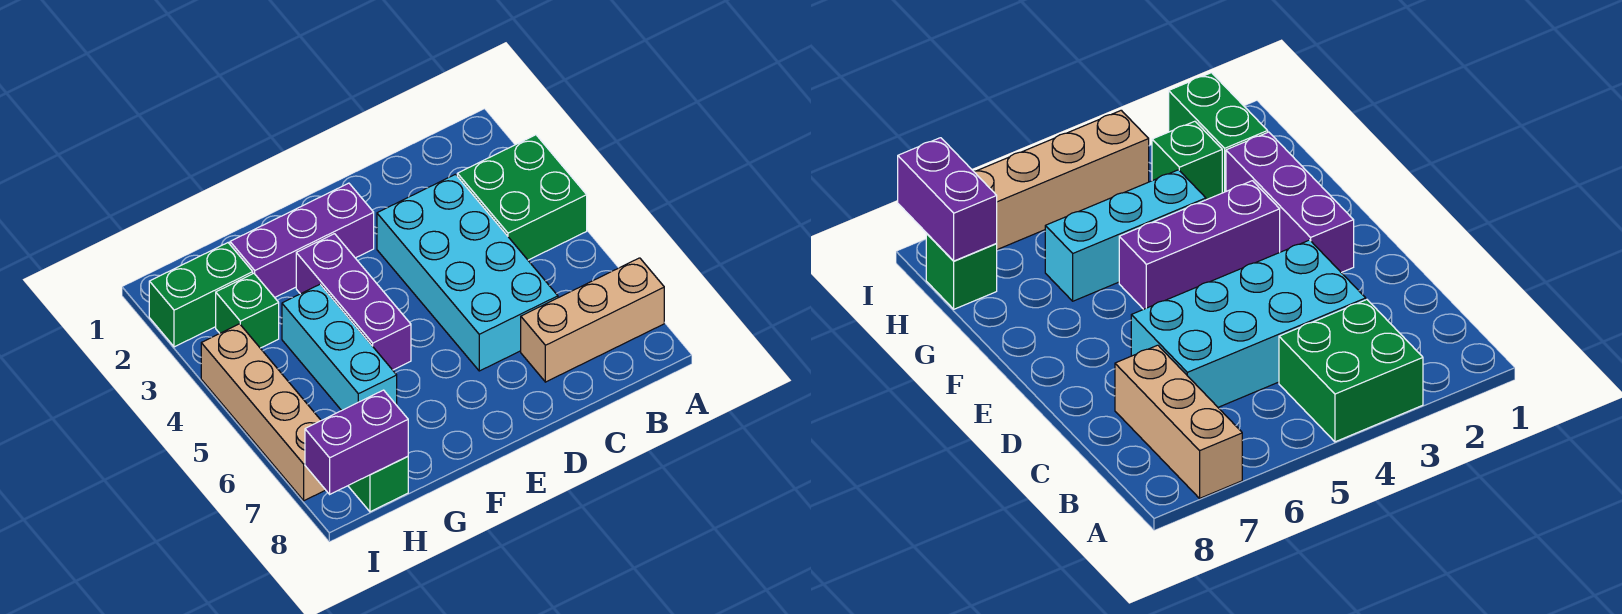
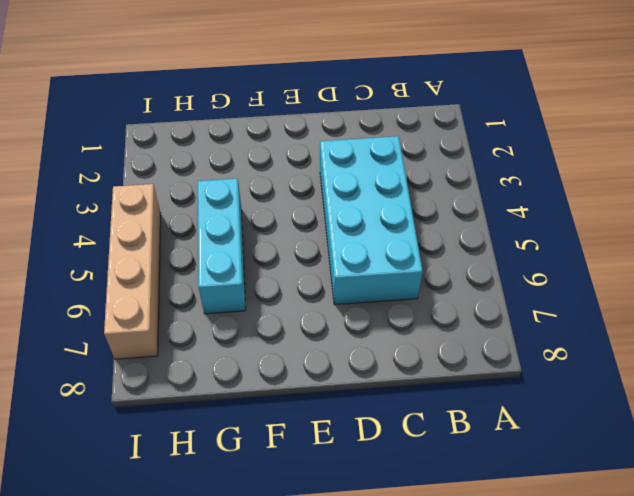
none -> green brick A3:B4 level 1
none -> tan brick A7:C7 level 1

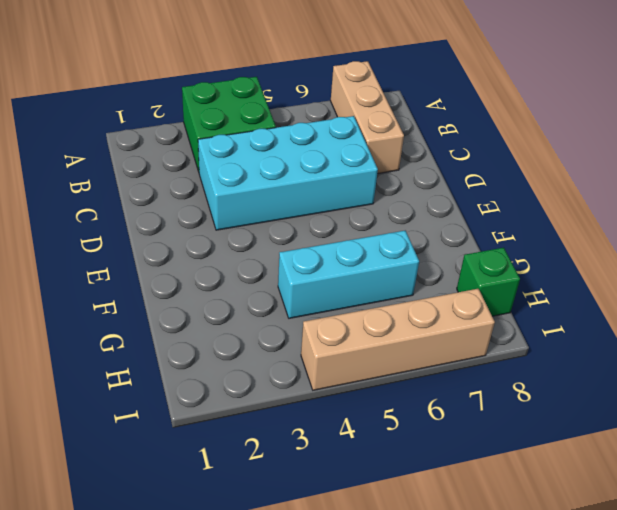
none -> purple brick E2:G2 level 1
none -> purple brick F3:F5 level 1

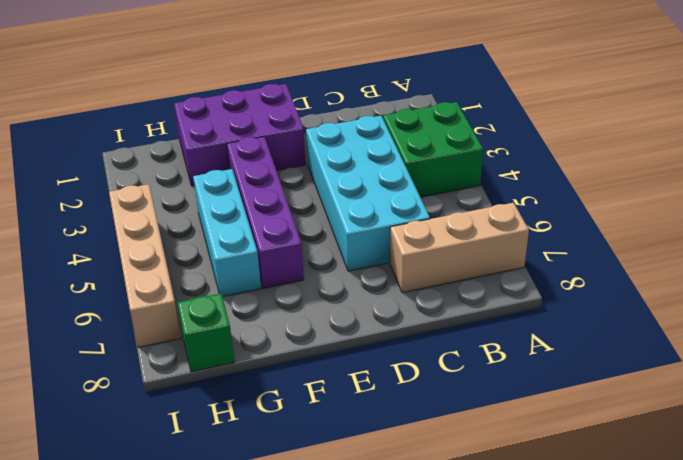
purple brick E1:G2 level 1 -> purple brick E2:G2 level 1
purple brick F3:F6 level 1 -> purple brick F3:F5 level 1
none -> green brick H2:I2 level 1
none -> green brick H3 level 1

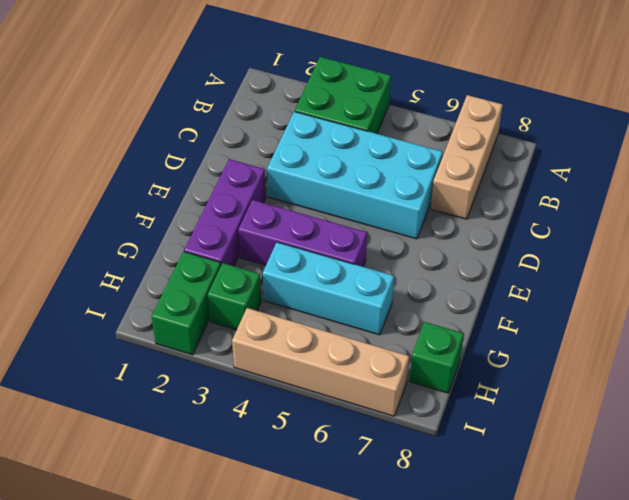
none -> purple brick H8:I8 level 2

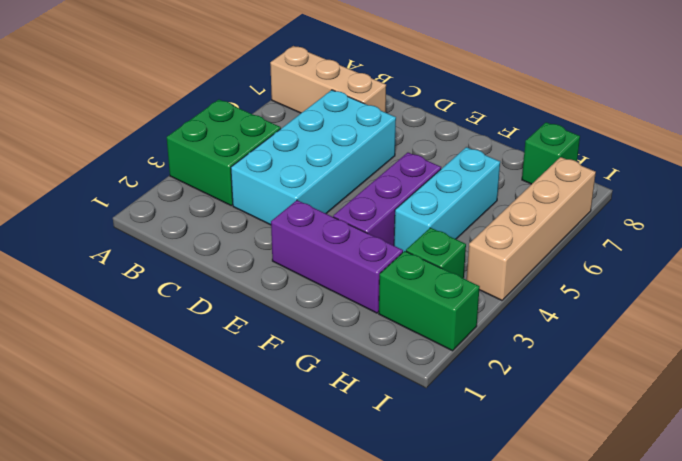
none -> purple brick H8:I8 level 2

